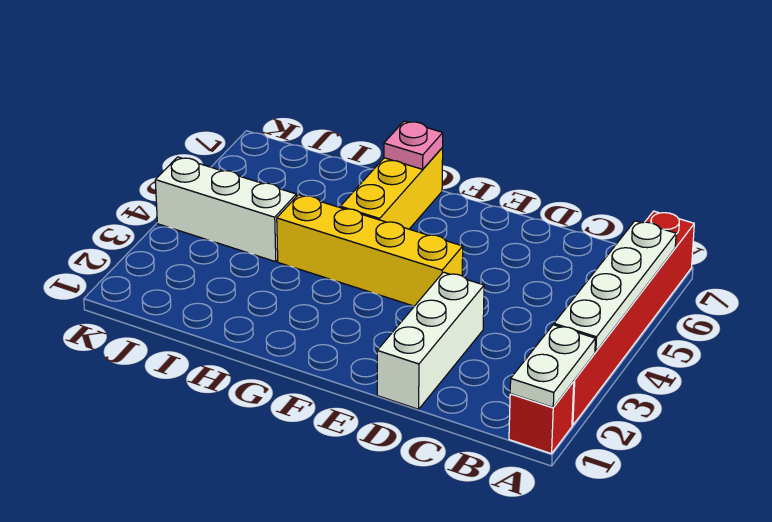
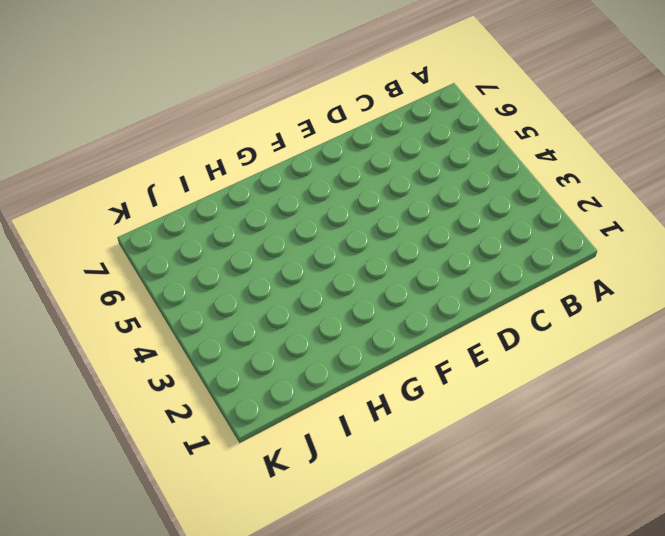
none -> red brick A1 level 1
none -> red brick A2:A7 level 1

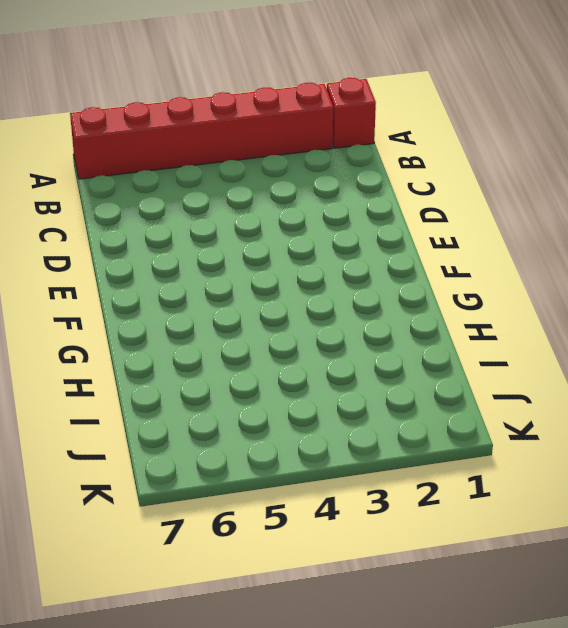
none -> white brick D1:D3 level 1
none -> yellow brick E4:H4 level 1

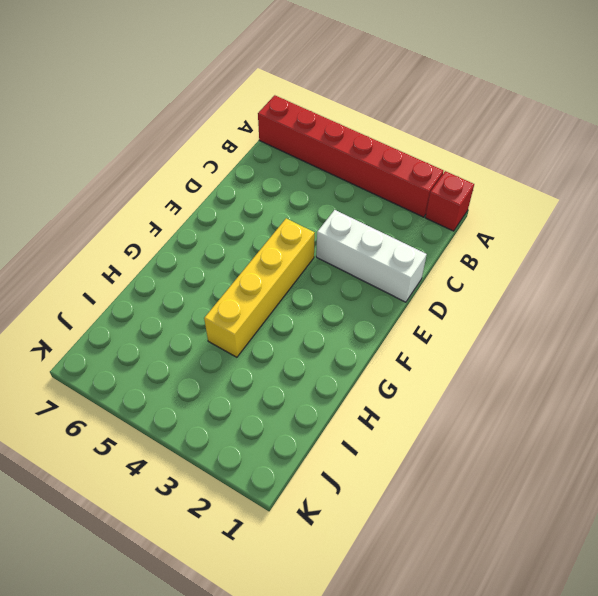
none -> yellow brick G5:G7 level 1
none -> white brick I4:K4 level 1

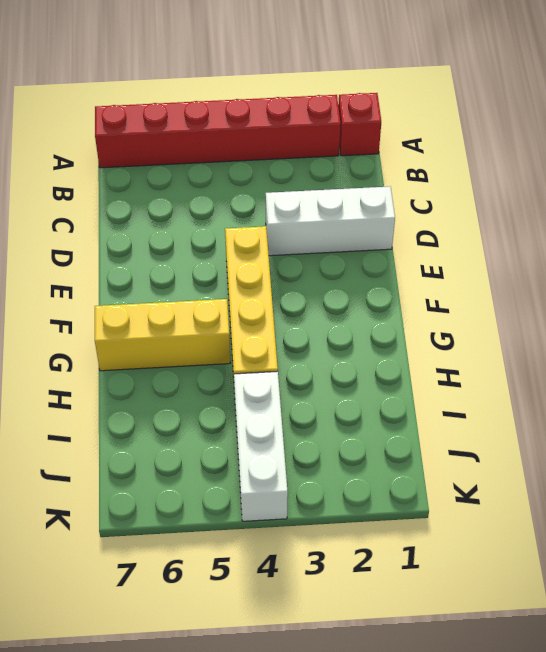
none -> white plate A1:A2 level 2
none -> white plate A3:A6 level 2

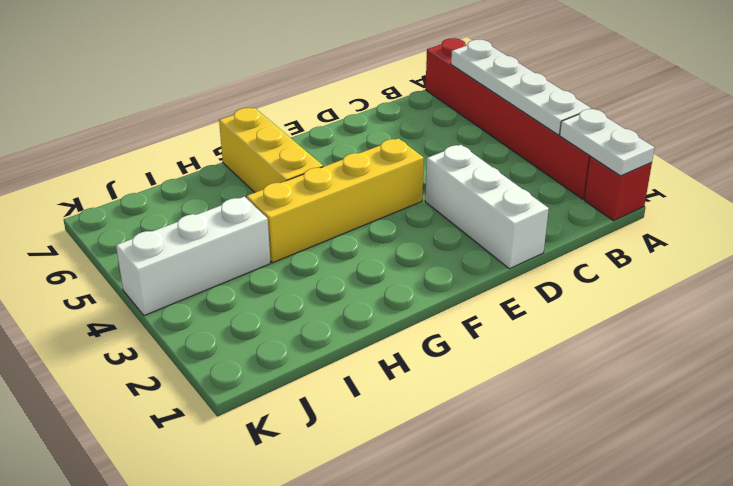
none -> pink plate G7 level 2

